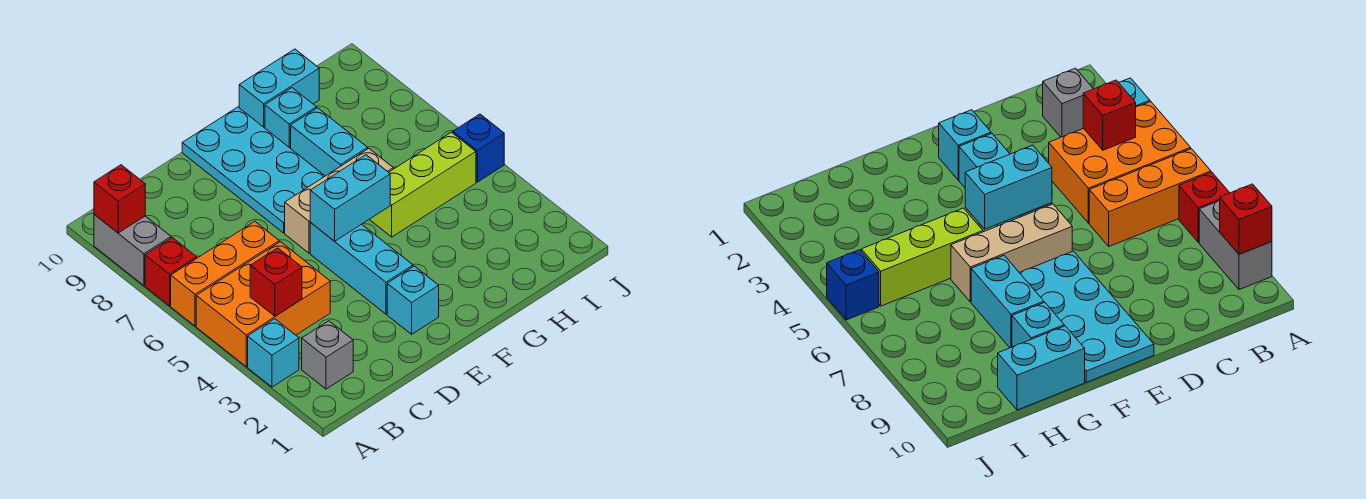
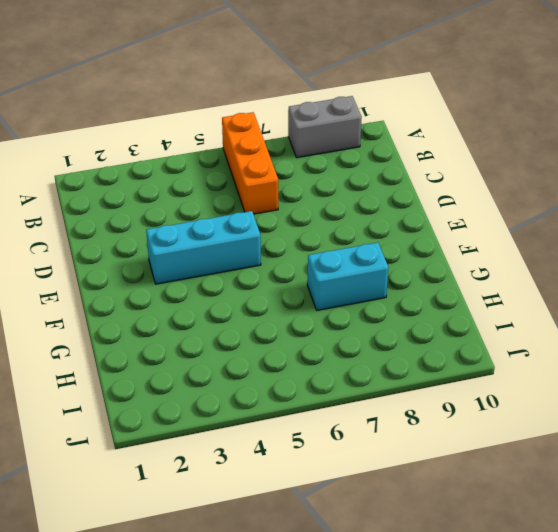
none -> cyan brick A3 level 1
none -> orange brick A4:C5 level 1
none -> red brick A7 level 1

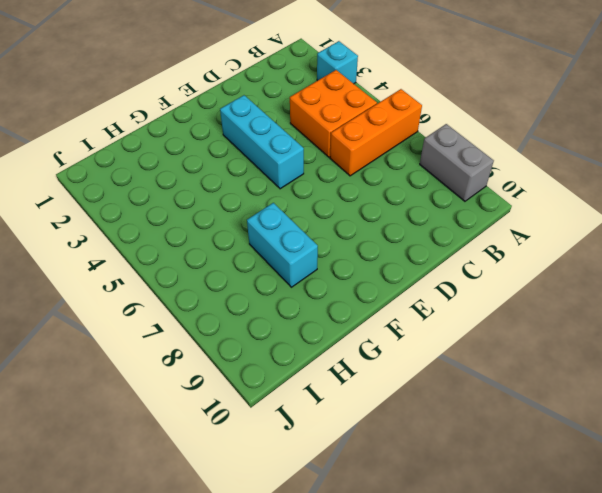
orange brick B4:C5 level 1 -> orange brick A4:C5 level 1
none -> red brick A7 level 1
none -> grey brick B2 level 1
none -> cyan brick E2 level 1

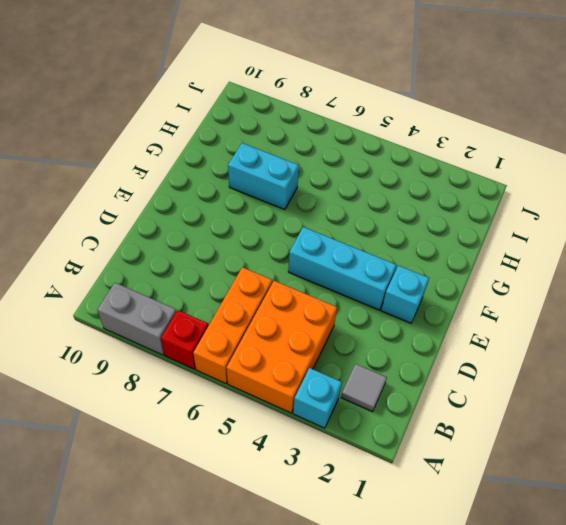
grey tile B2 level 1 -> grey brick B2 level 1
none -> tan brick E6:G6 level 1
none -> cyan plate E7:F10 level 1
none -> lime brick G5:I5 level 1

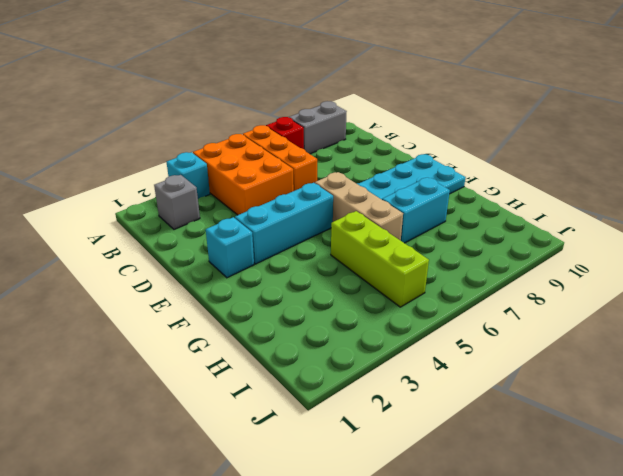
none -> cyan brick G9 level 1
none -> cyan brick G10:H10 level 1
none -> blue brick J5 level 1

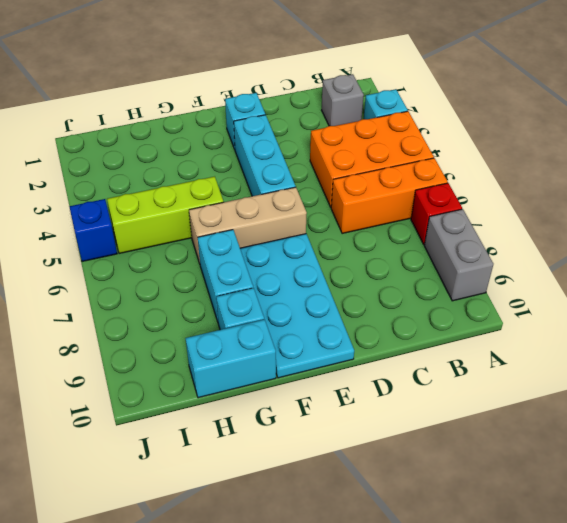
none -> red brick A9 level 2
none -> red brick B4 level 2
none -> cyan brick E5:F5 level 2

